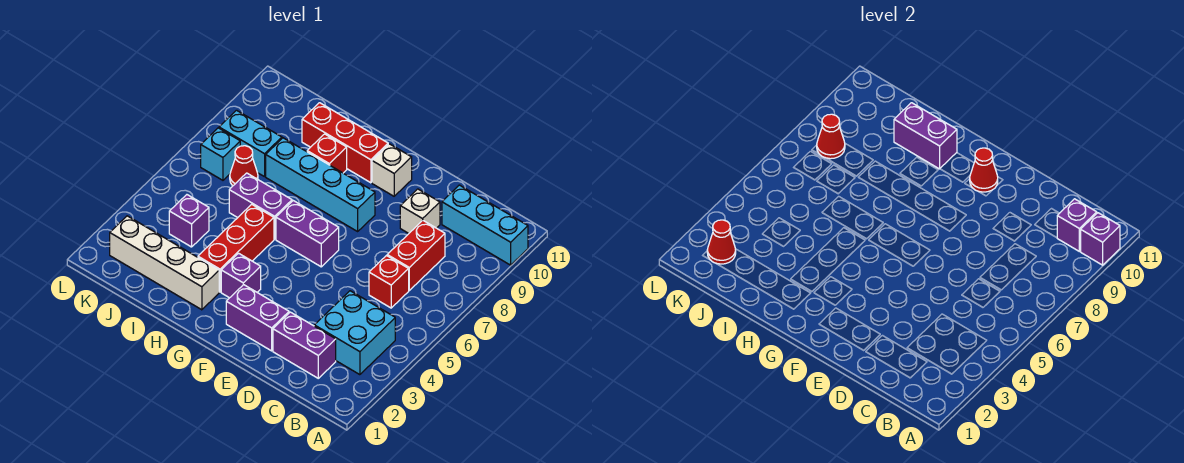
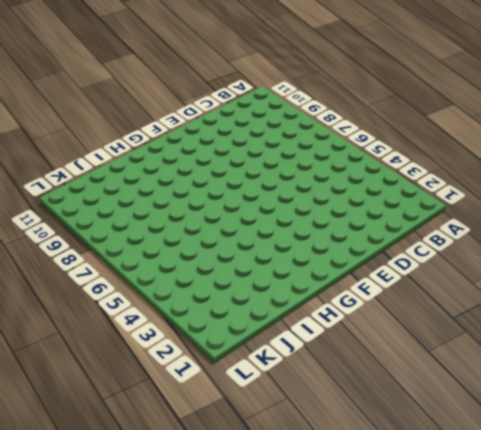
none -> cyan brick A10:C10 level 1
none -> cyan brick B3:C4 level 1
none -> purple brick C2:D2 level 1

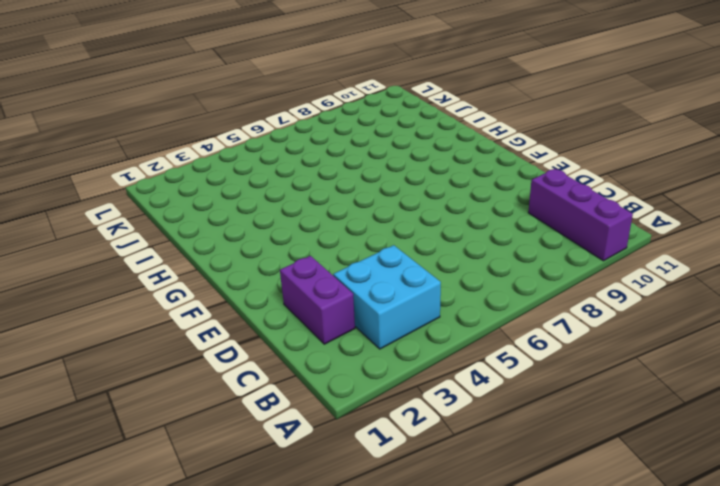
purple brick A10:C10 level 1 -> cyan brick A10:C10 level 1
none -> red brick C6 level 1
none -> red brick C7:C8 level 1
none -> white brick D9 level 1

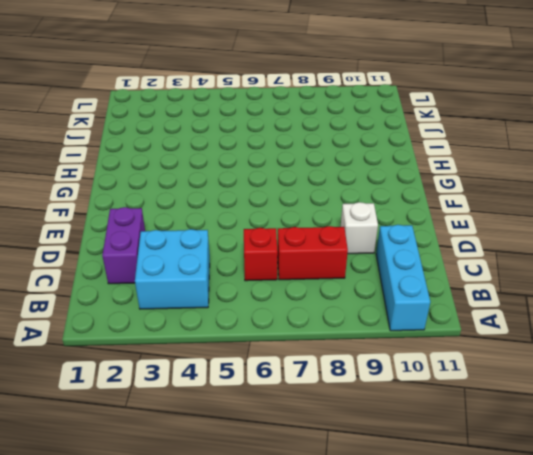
none -> purple brick E2:F2 level 1
none -> purple brick F6:G6 level 1
none -> cyan brick F8:I8 level 1

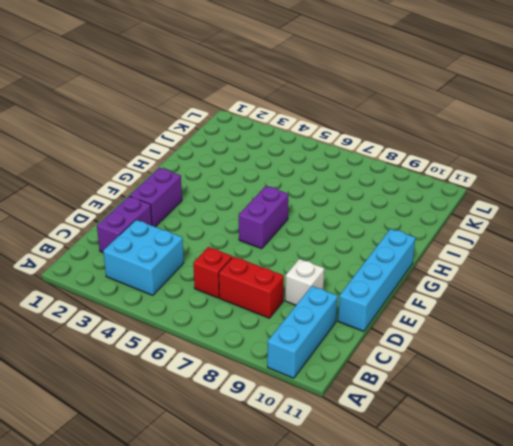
cyan brick D11:G11 level 1 -> cyan brick F8:I8 level 1
none -> white brick F10 level 1
none -> purple brick G3 level 1
none -> red brick G10:I10 level 1

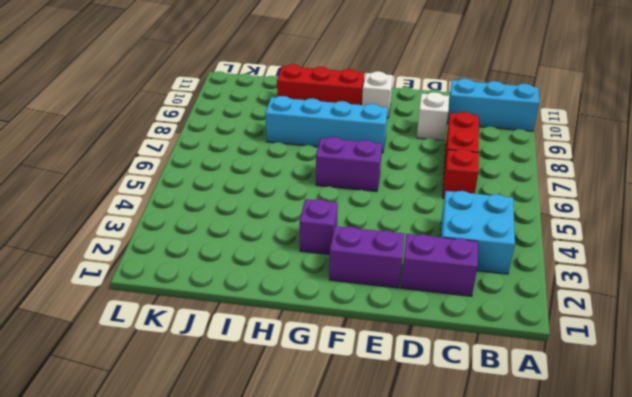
none -> white brick H2:K2 level 1
none -> red brick H3:H5 level 1
none -> purple brick H6:I6 level 1

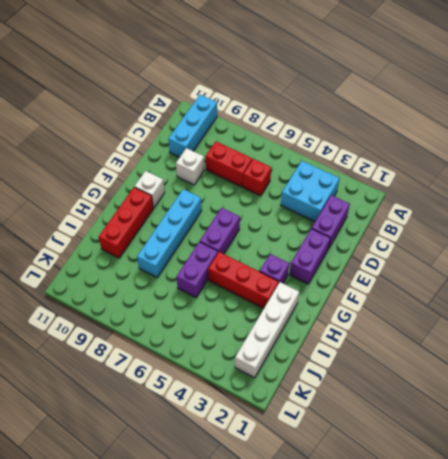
none -> red brick H9 level 1
none -> purple brick J4 level 1
none -> red cone J7 level 1

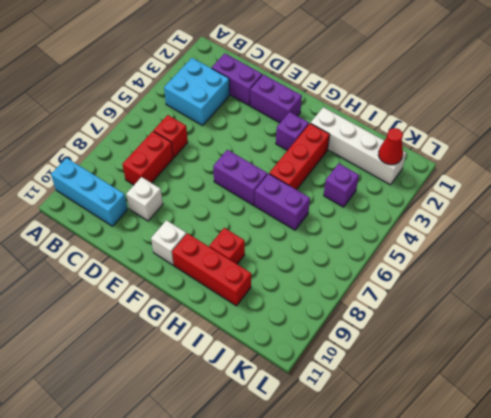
none -> cyan brick F8:I8 level 1
none -> red cone J7 level 1
none -> cyan brick J8:K8 level 1

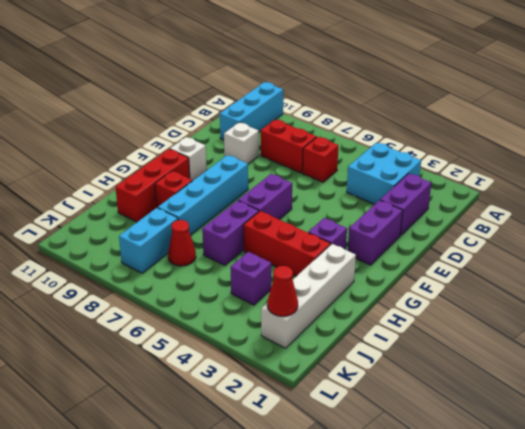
none -> cyan brick K7 level 1
none -> purple brick A10 level 2
none -> purple brick B10 level 2

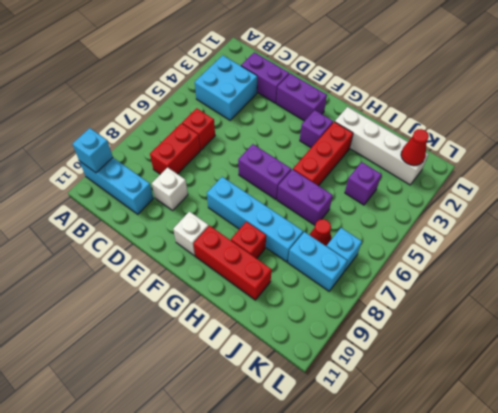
cyan brick A10 level 2 -> purple brick A10 level 2
none -> purple brick B10 level 2
none -> red cone F10 level 2
none -> purple brick H10:I10 level 2

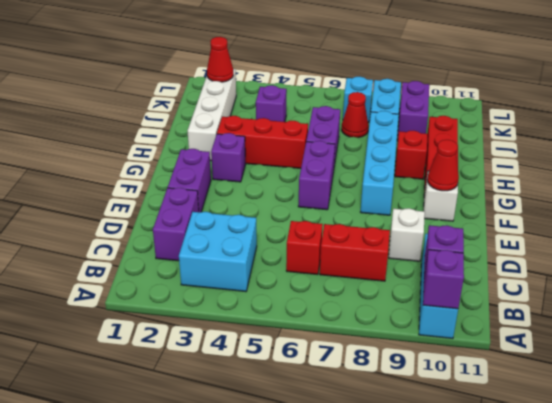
purple brick J9:K9 level 1 -> purple brick H10:I10 level 2
none -> red cone K8 level 2

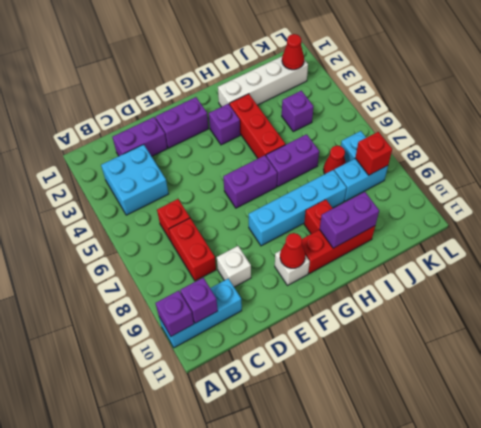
red brick K8 level 2 -> red cone K8 level 2

